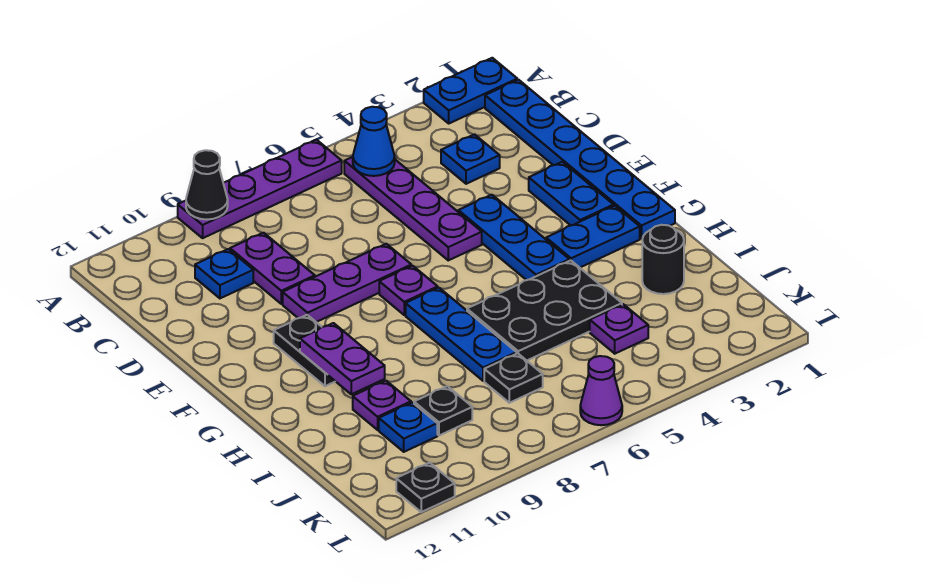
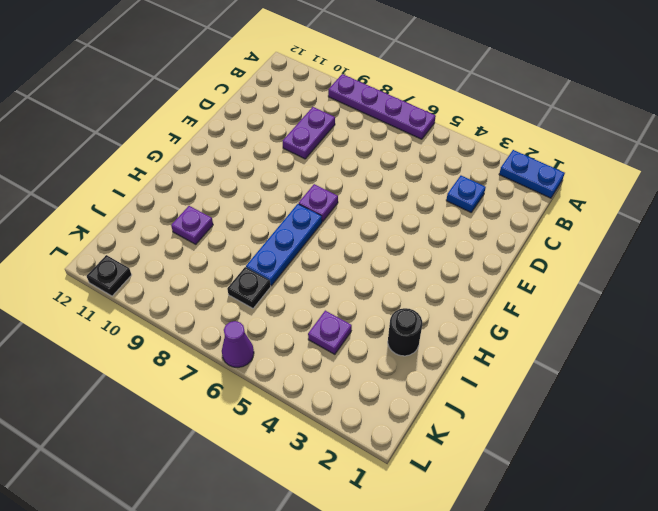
none -> blue plate B1:G1 level 1
none -> purple plate B5:E5 level 1
none -> blue plate C10 level 1

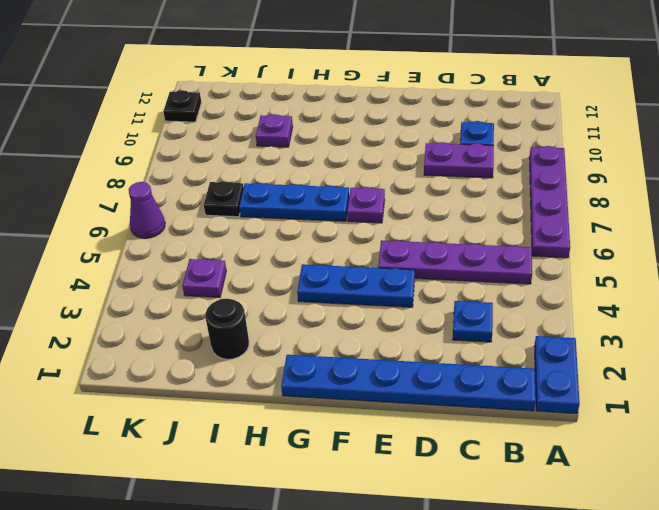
none -> blue plate E2:F2 level 1
none -> purple plate E7:E9 level 1
none -> black plate F10:G10 level 1

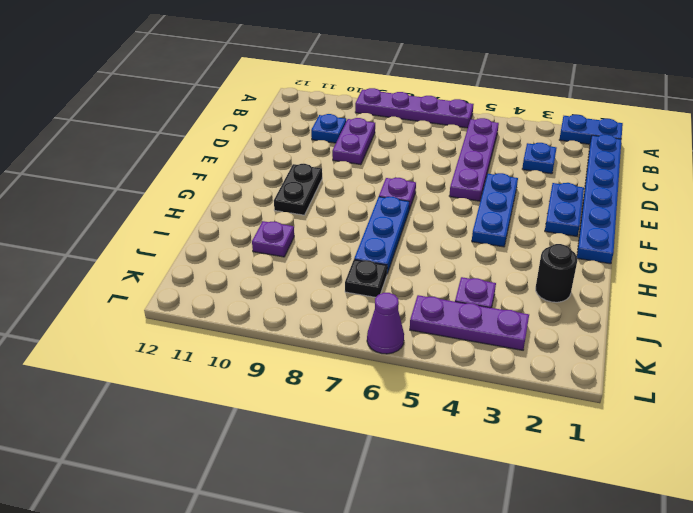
purple plate K3:K5 level 1 -> purple plate E7:E9 level 1
none -> blue plate G2:G3 level 1
none -> black plate H4:I6 level 1
none -> black plate J9 level 1

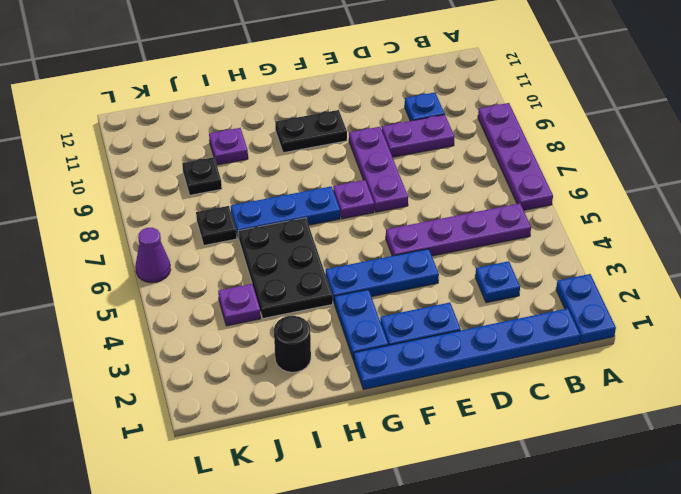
none -> blue plate J10 level 1
none -> black plate L11 level 1
none -> black cone A9 level 2

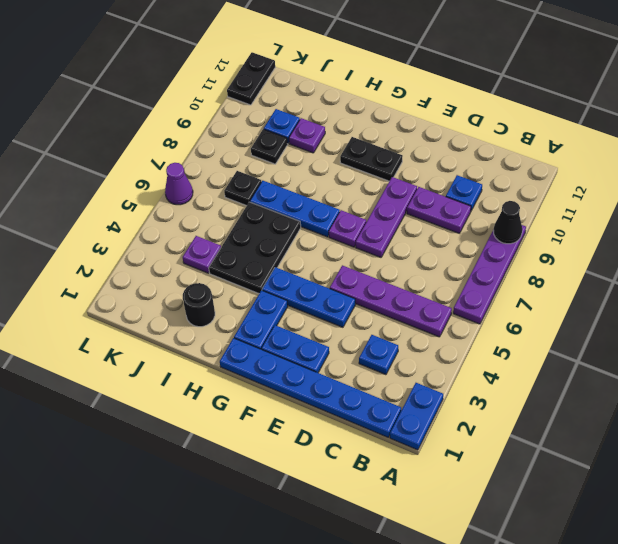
black plate L11:L12 level 1 -> black plate L11 level 1
none -> blue cone B5 level 2
none -> purple plate G10:H10 level 2

